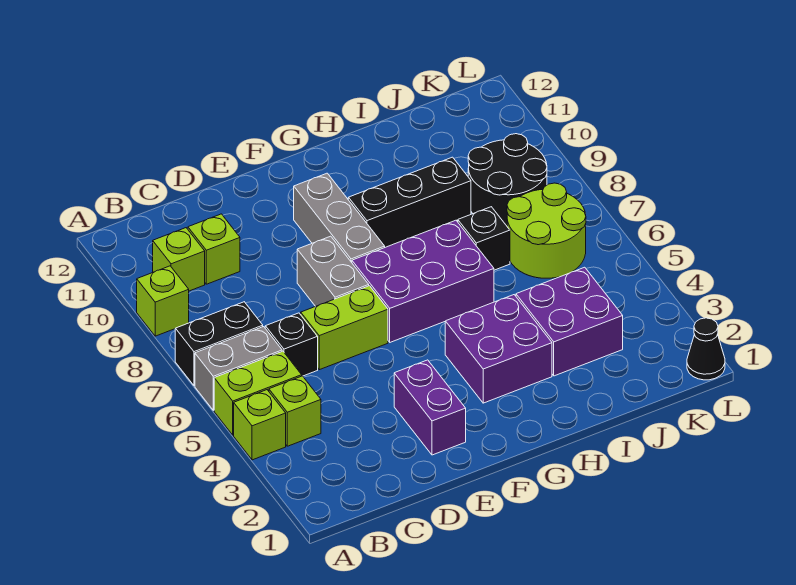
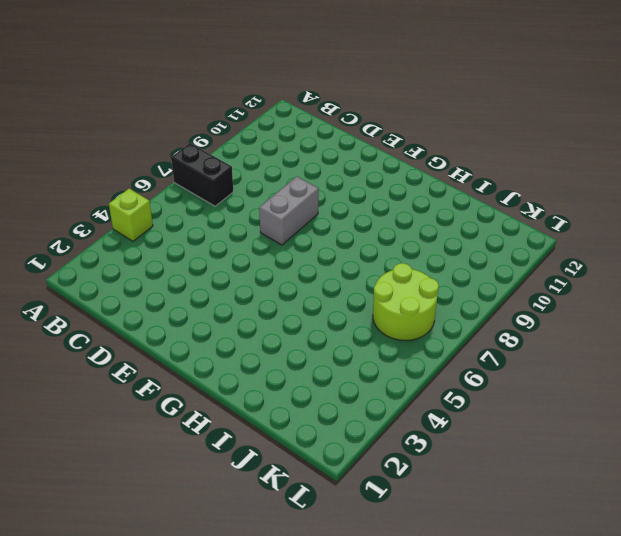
none -> lime brick A5:B5 level 1
none -> grey brick A6:B6 level 1
none -> lime brick A9 level 1

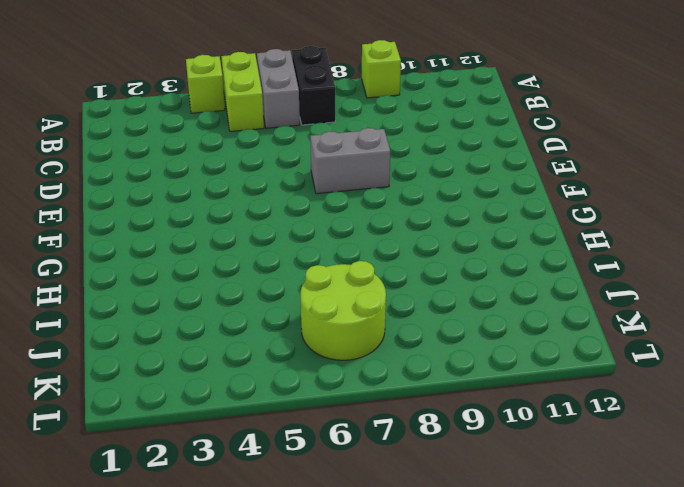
none -> lime brick B4 level 1
none -> lime brick B10 level 1
none -> black brick C6 level 1

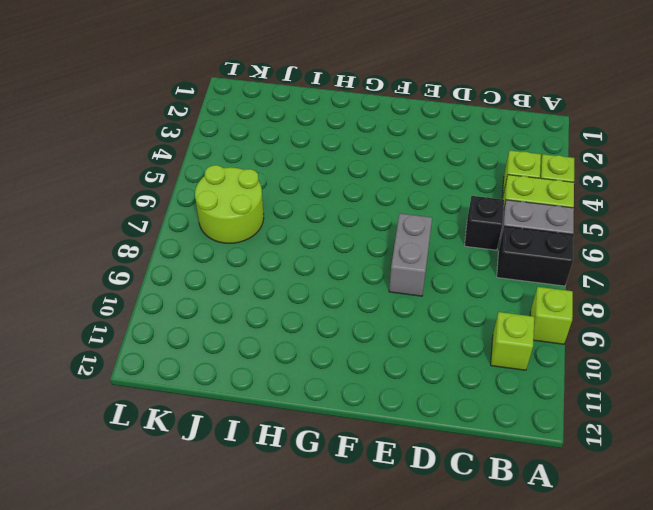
none -> lime brick C10 level 1
none -> lime brick D6:E6 level 1
none -> purple brick E2:E3 level 1

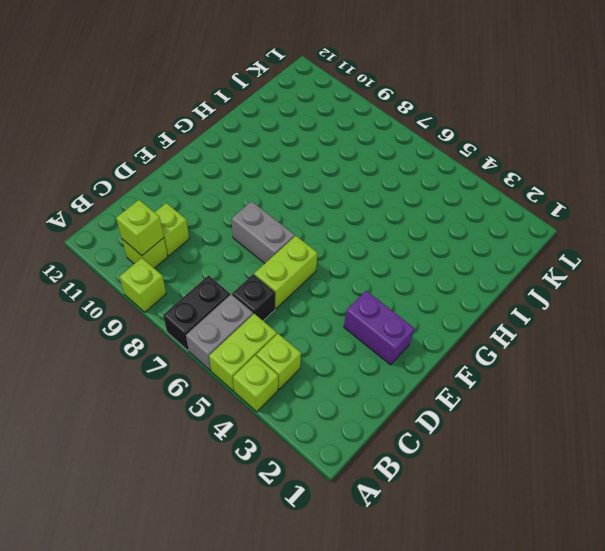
lime brick B10 level 2 -> none
none -> purple brick F6:H7 level 1
none -> grey brick F8:F10 level 1
none -> purple brick G3:H4 level 1

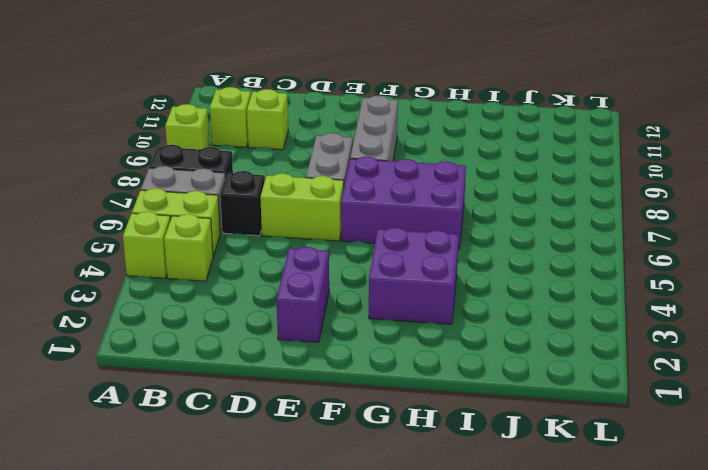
none -> black brick G9:I9 level 1
none -> purple brick I3:J4 level 1
none -> black brick I7 level 1

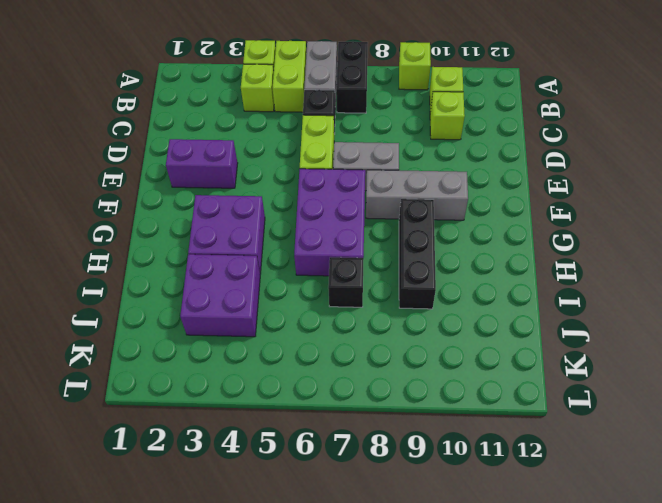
none -> lime round brick J6:K7 level 1
none -> black round brick J8:K9 level 1
none -> black cone L1 level 1

